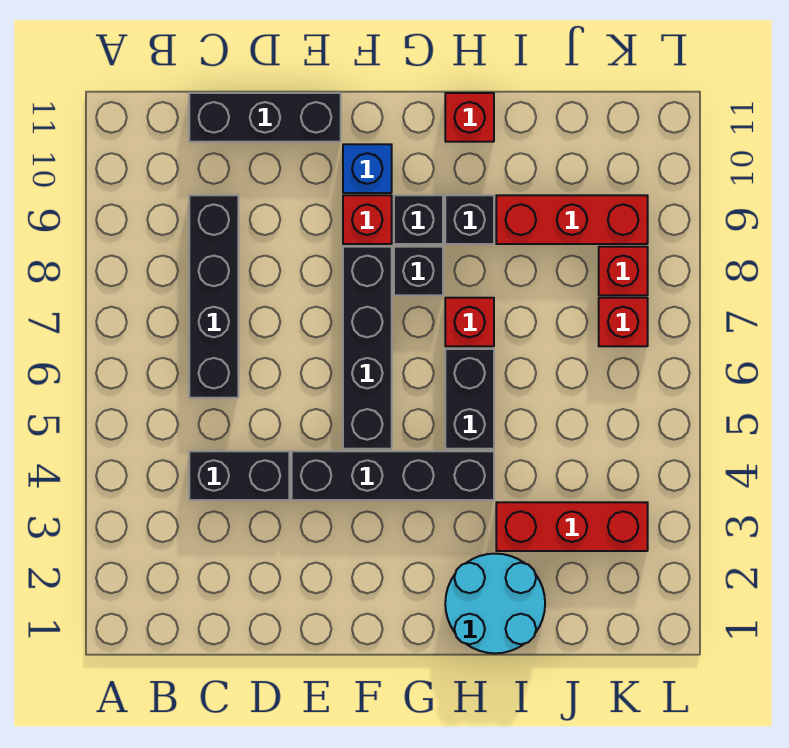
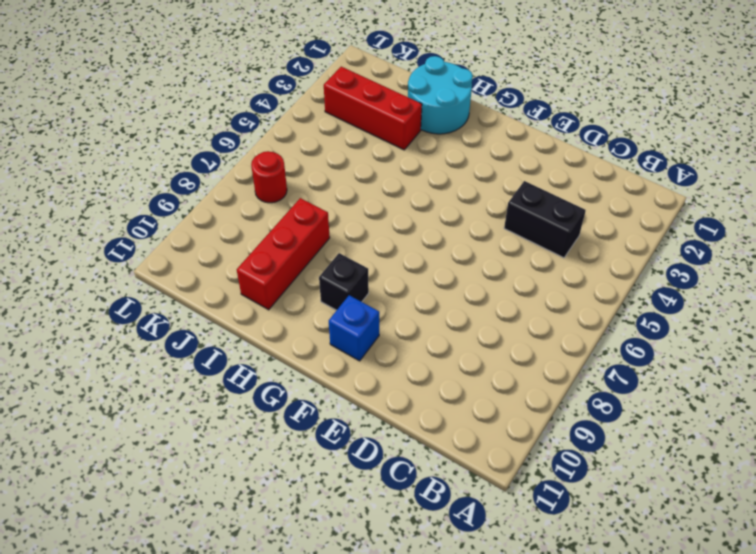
red brick I8:I10 level 1 -> red brick I9:K9 level 1
red round brick K7 level 1 -> red brick K7 level 1
none -> black brick C6:C9 level 1
none -> black brick C11:E11 level 1
none -> black brick E4:H4 level 1

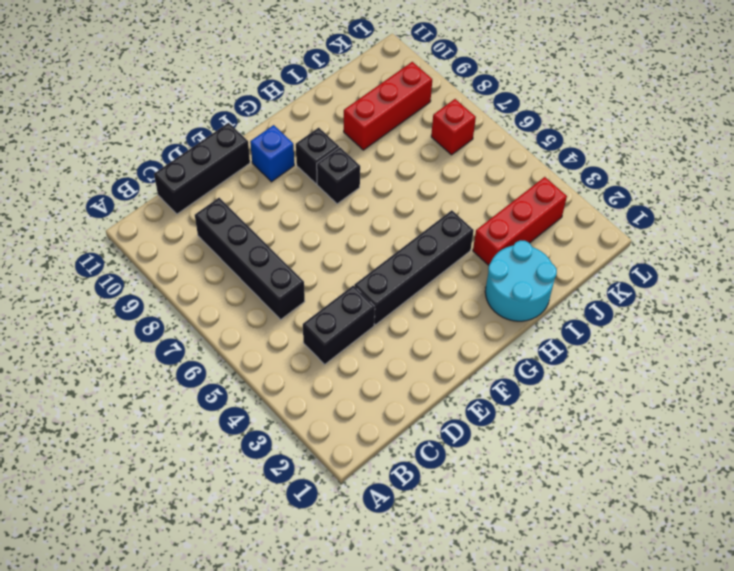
none -> black brick F5:F8 level 1
none -> red brick F9 level 1
none -> black brick H5:H6 level 1

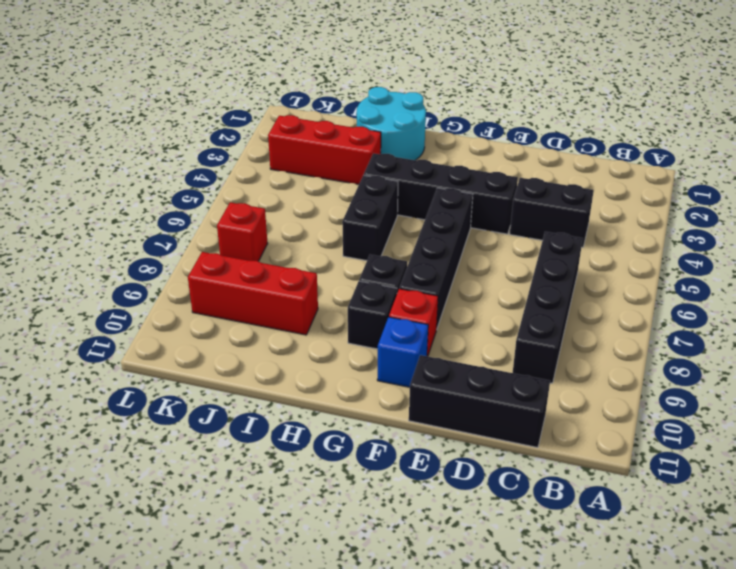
none -> red brick H7 level 1
none -> black brick H9 level 1
none -> red brick H11 level 1

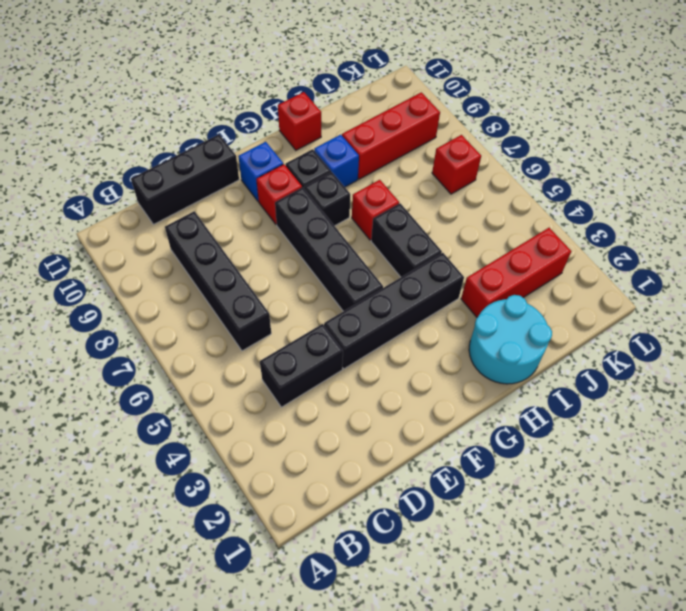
blue brick H9 level 1 -> black brick H9 level 1
none -> red brick K8 level 1

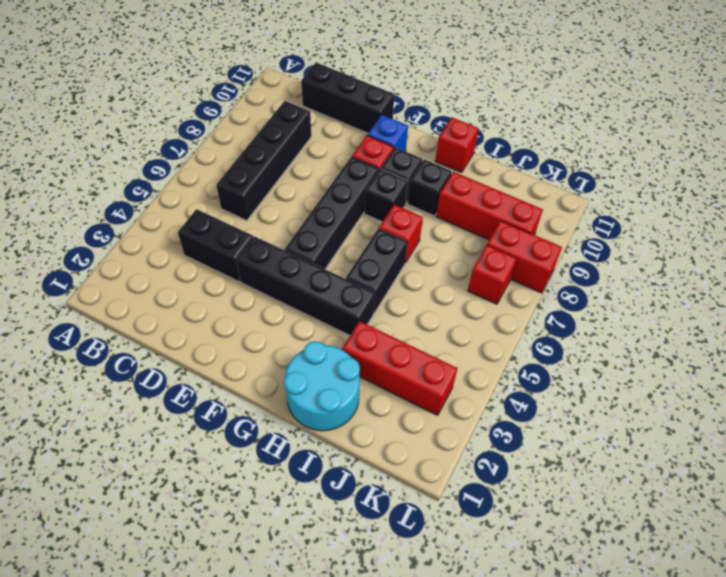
red brick K8:L8 level 1 -> red brick K8 level 1

